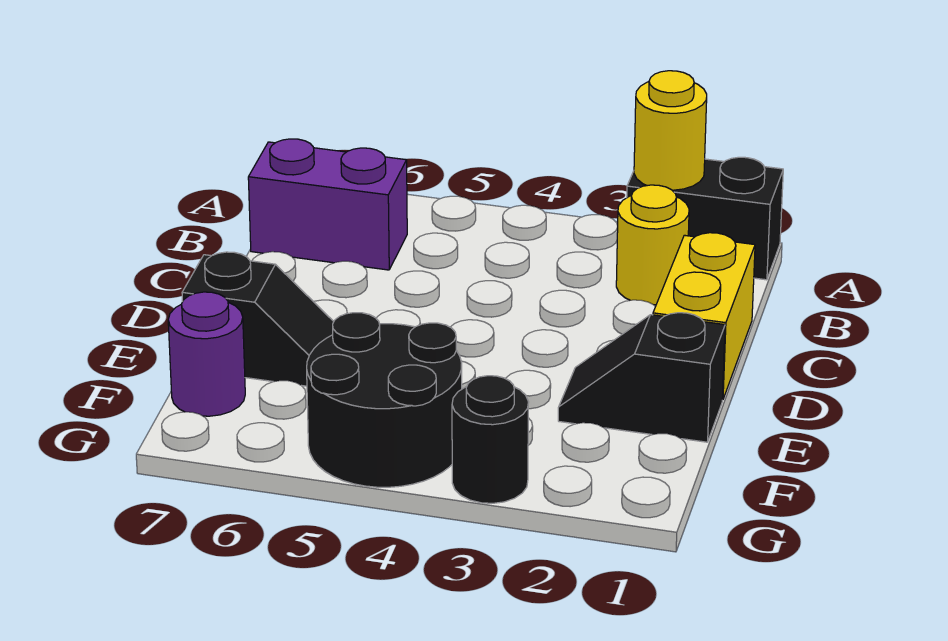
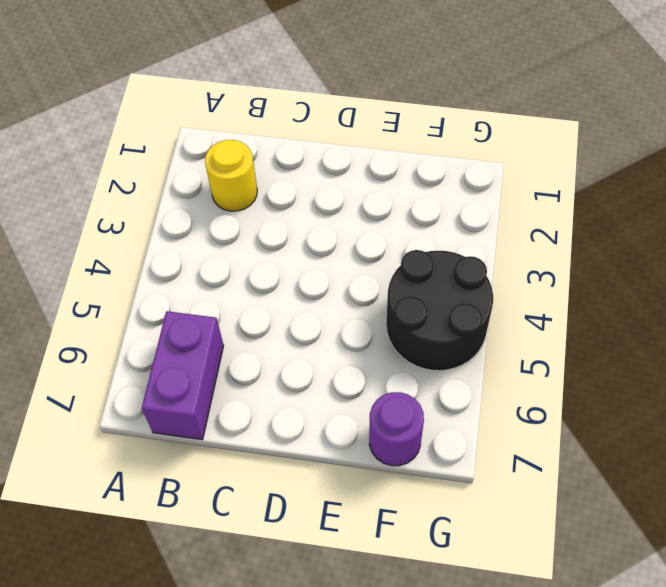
none -> black brick A1:A2 level 1
none -> yellow brick C1:D1 level 1

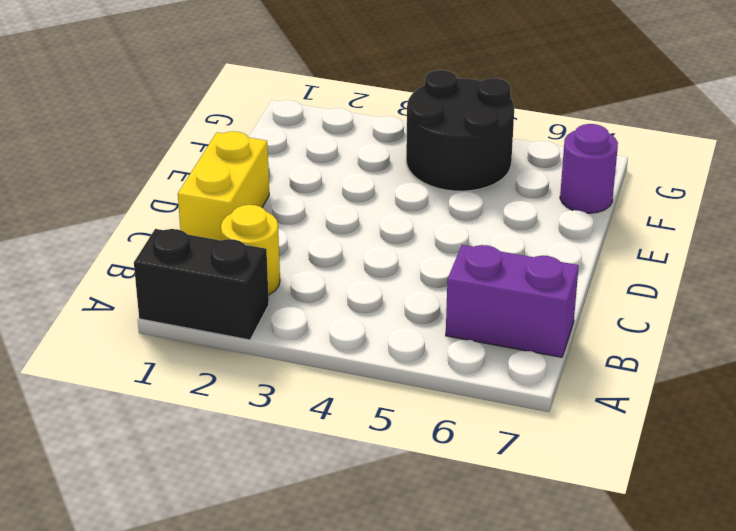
none -> black slope E1:E2 level 1 top 1
none -> black slope E6:E7 level 1 top 7

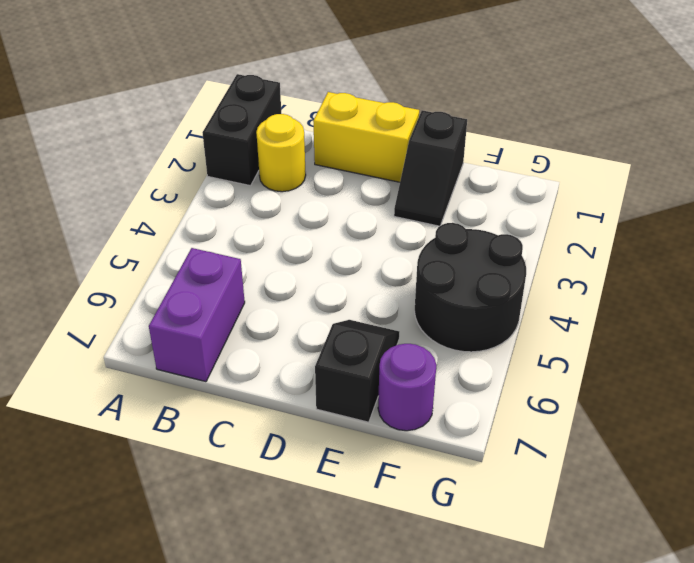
none -> black round brick G3 level 1
none -> yellow round brick A2 level 2

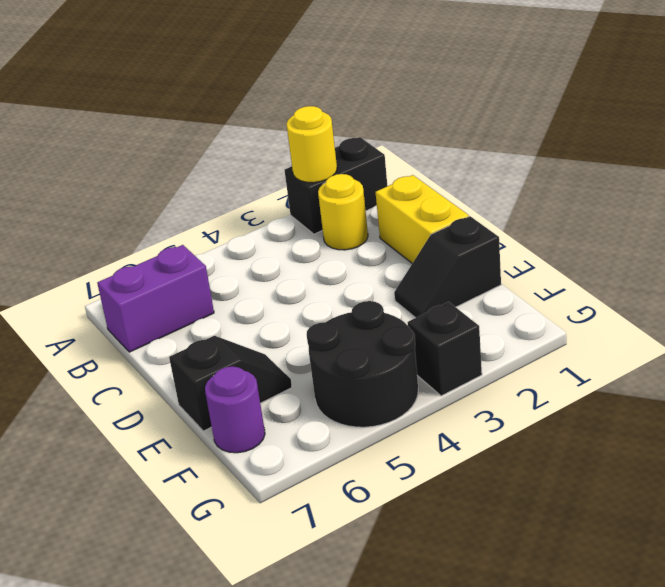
black brick G3 level 1 -> black round brick G3 level 1

